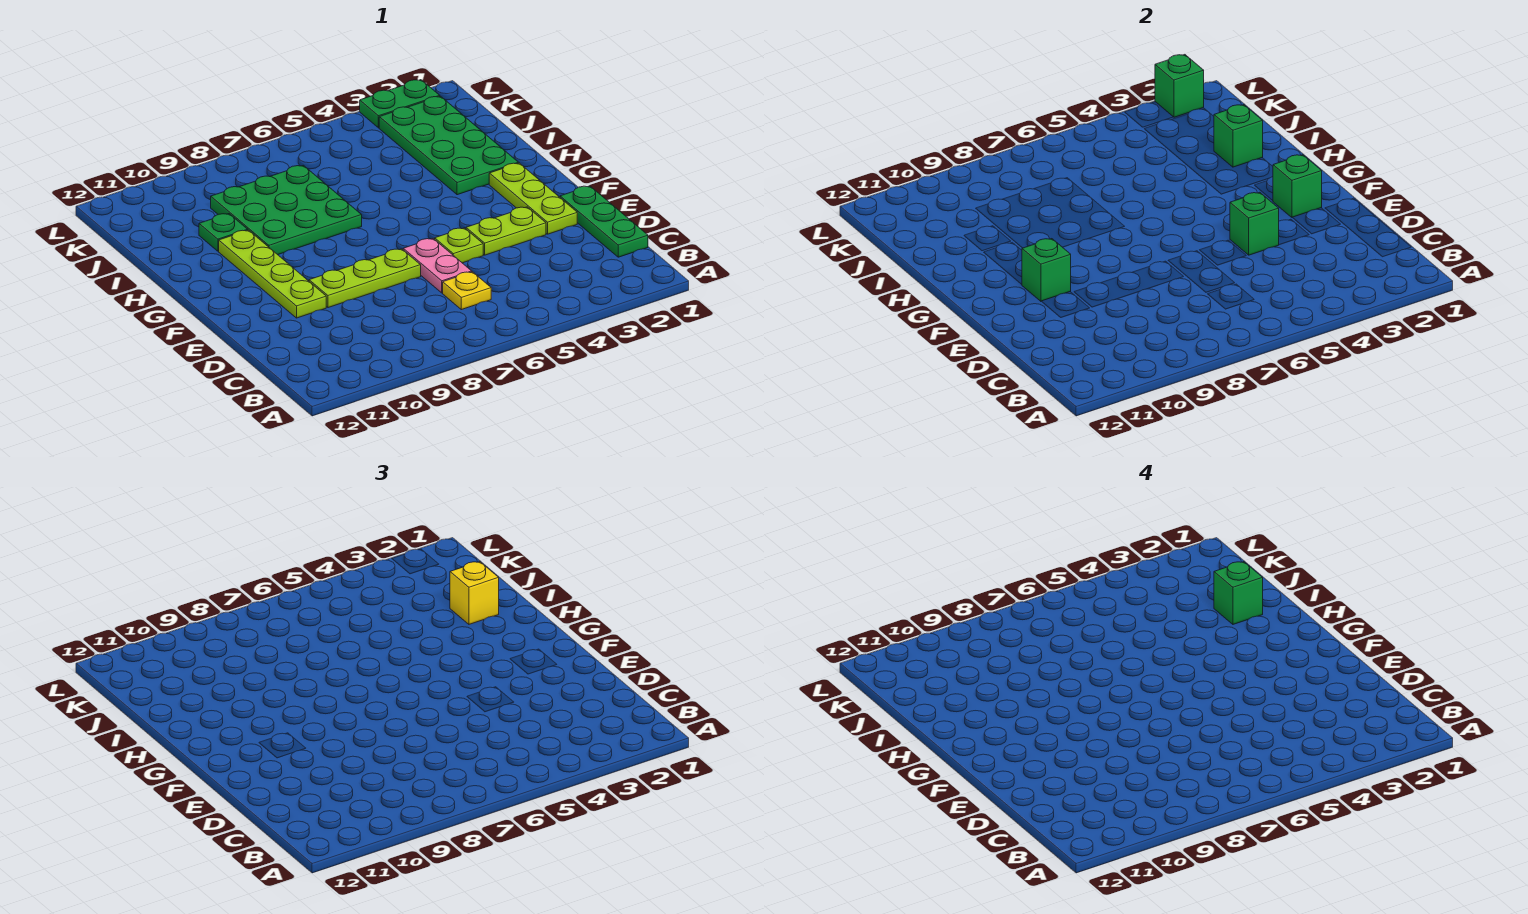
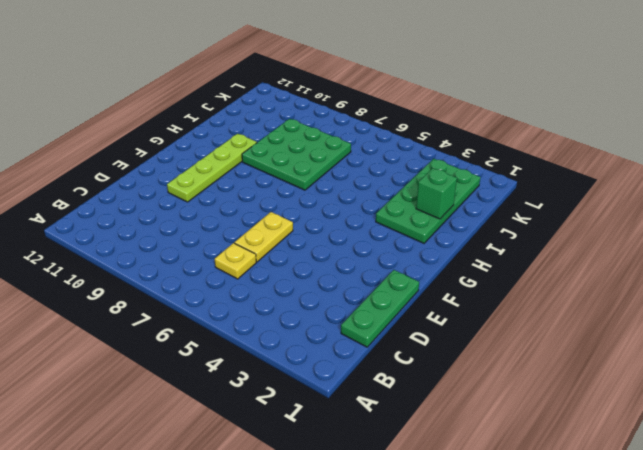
yellow plate D6:E6 level 1 -> pink plate D6:E6 level 1
none -> lime plate E2:G2 level 1
none -> lime plate E3:E4 level 1
none -> lime plate E5 level 1

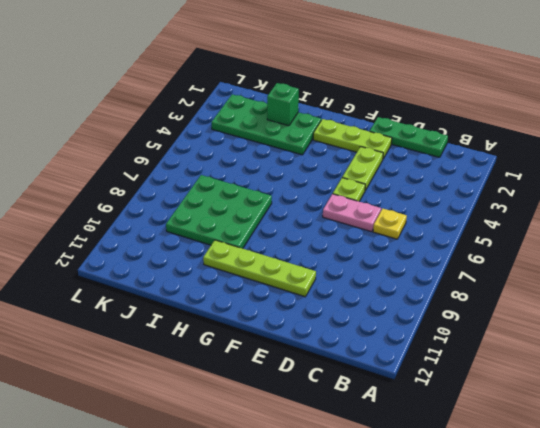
none -> lime plate E7:E9 level 1
none -> green plate I10 level 1
none -> green plate L2:L3 level 1

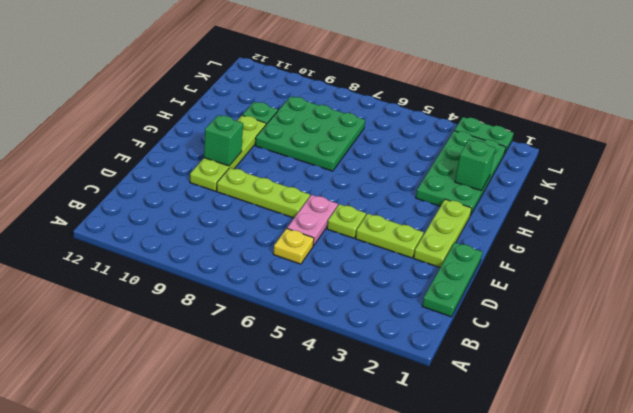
none -> green brick E4 level 2
none -> green brick F2 level 2
none -> green brick L2 level 2

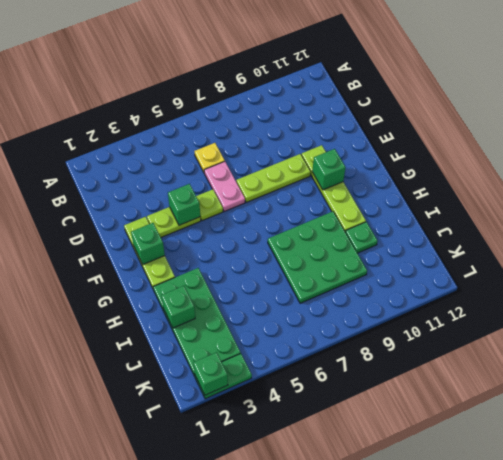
none -> green plate C1:E1 level 1
none -> yellow brick I2 level 3
none -> green brick I2 level 4

